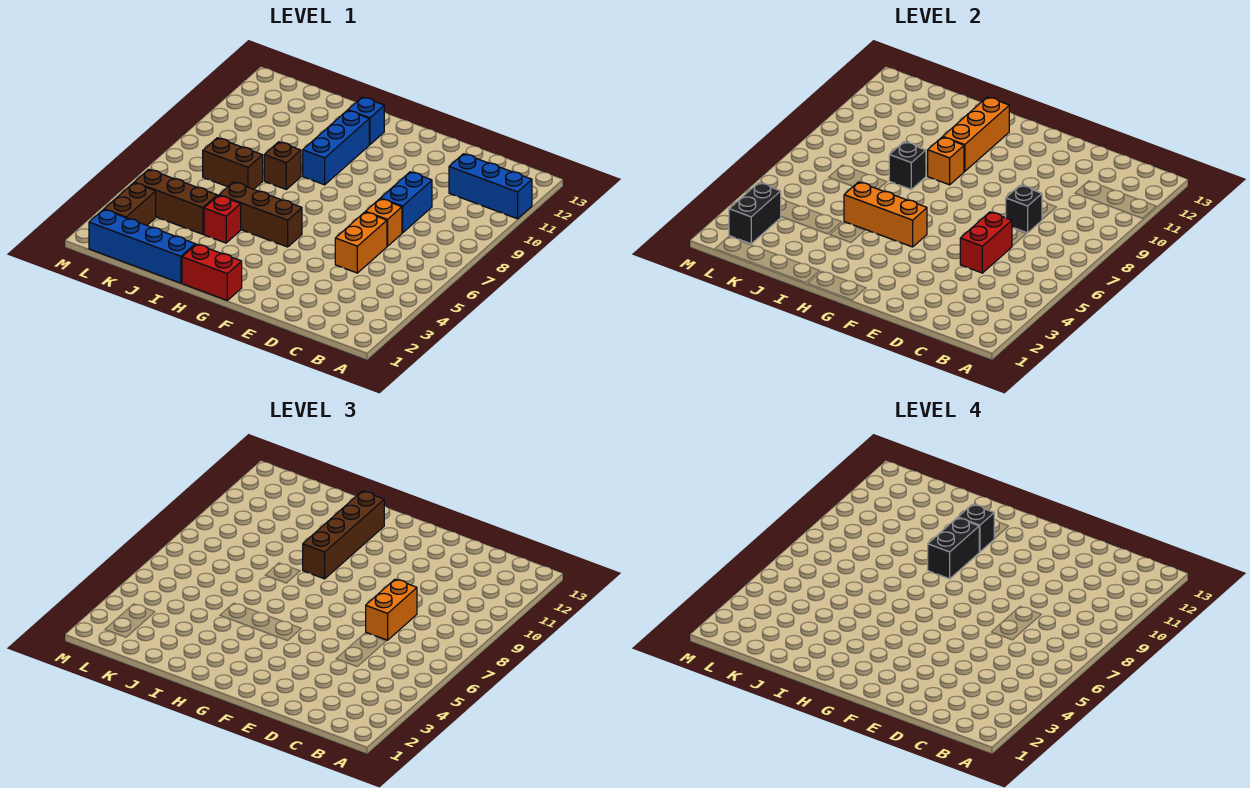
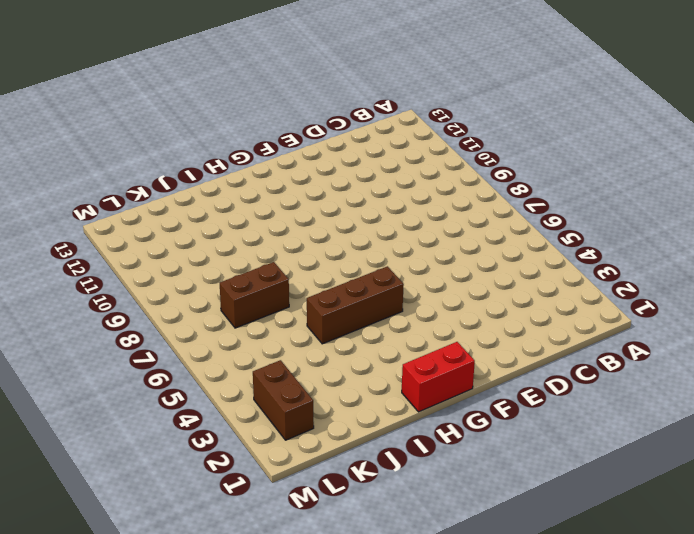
none -> blue brick A11:C11 level 1
none -> orange brick D5:D6 level 1
none -> orange brick D7 level 1

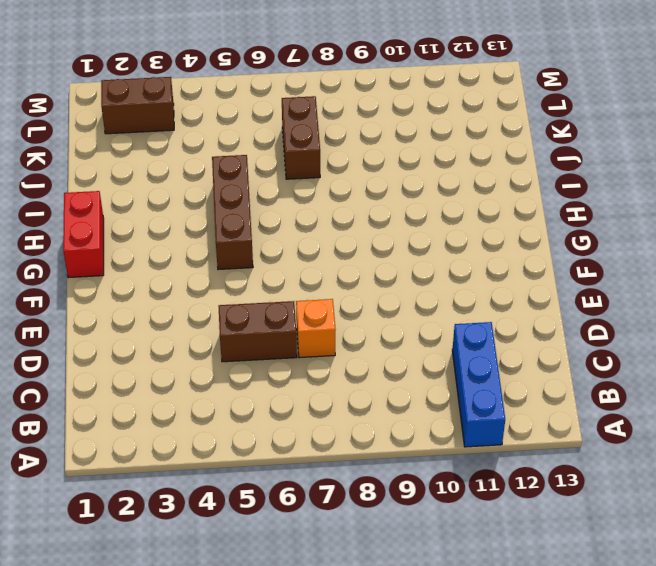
brown brick D5:D6 level 1 -> orange brick D5:D6 level 1
none -> blue brick D8:D9 level 1
none -> blue brick H9:H11 level 1
none -> blue brick H12 level 1

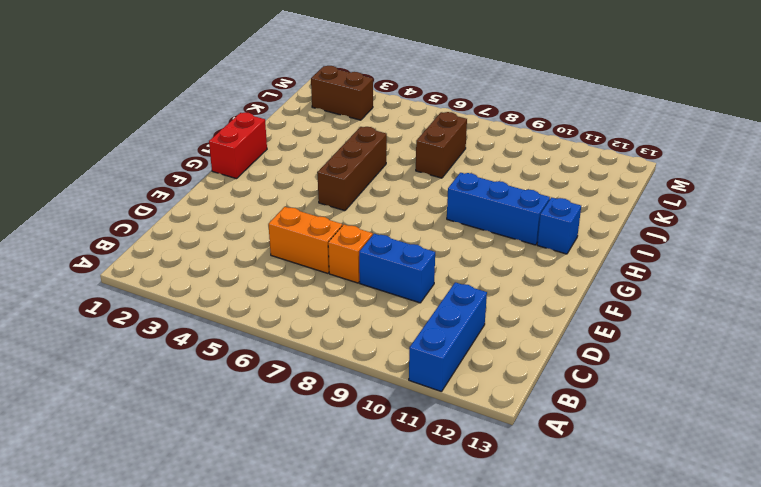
none -> blue brick I1:L1 level 1
none -> red brick I4 level 1
none -> brown brick I8 level 1

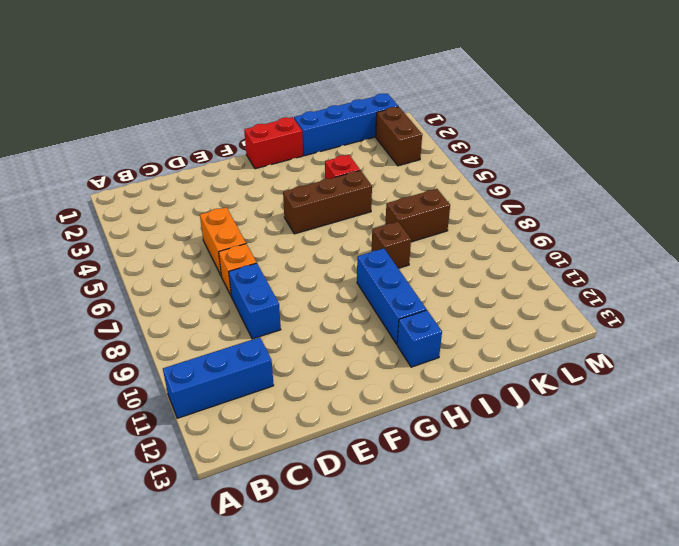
none -> brown brick J4:L4 level 1
none -> red brick D5:D6 level 2
none -> black brick D8 level 2

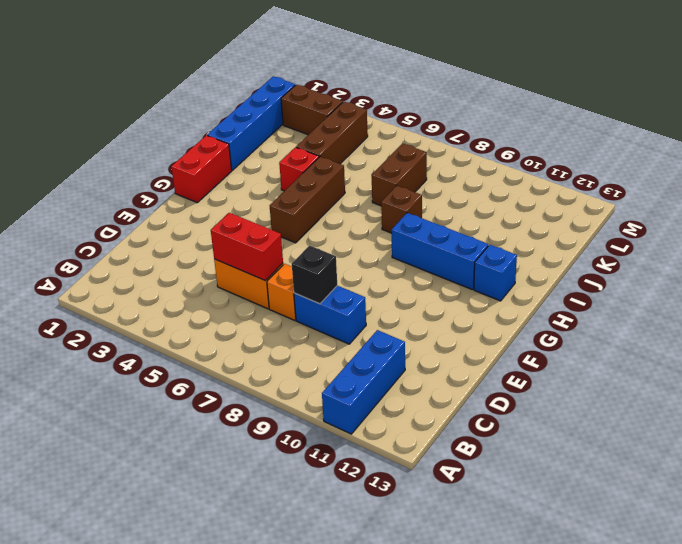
none -> orange brick G5:I5 level 2
none -> orange brick H9 level 2
none -> orange brick H10:H12 level 2

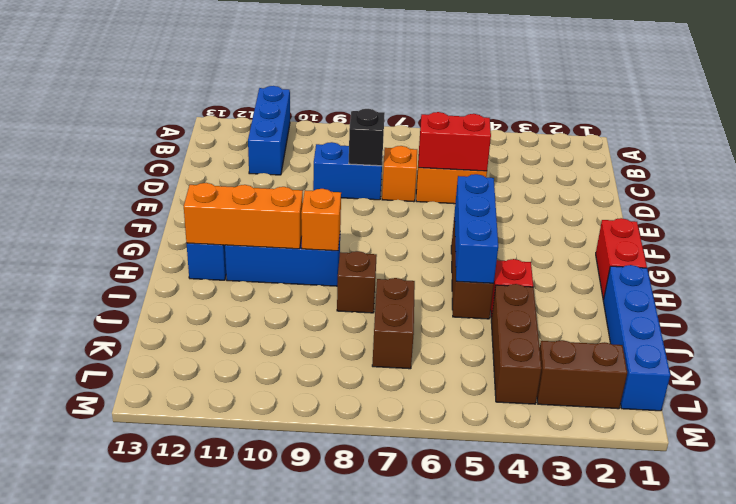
blue brick G5:I5 level 2 -> orange brick G5:I5 level 2
none -> black brick I8 level 2
none -> black brick L2:L3 level 2
none -> orange brick D7:D8 level 3

